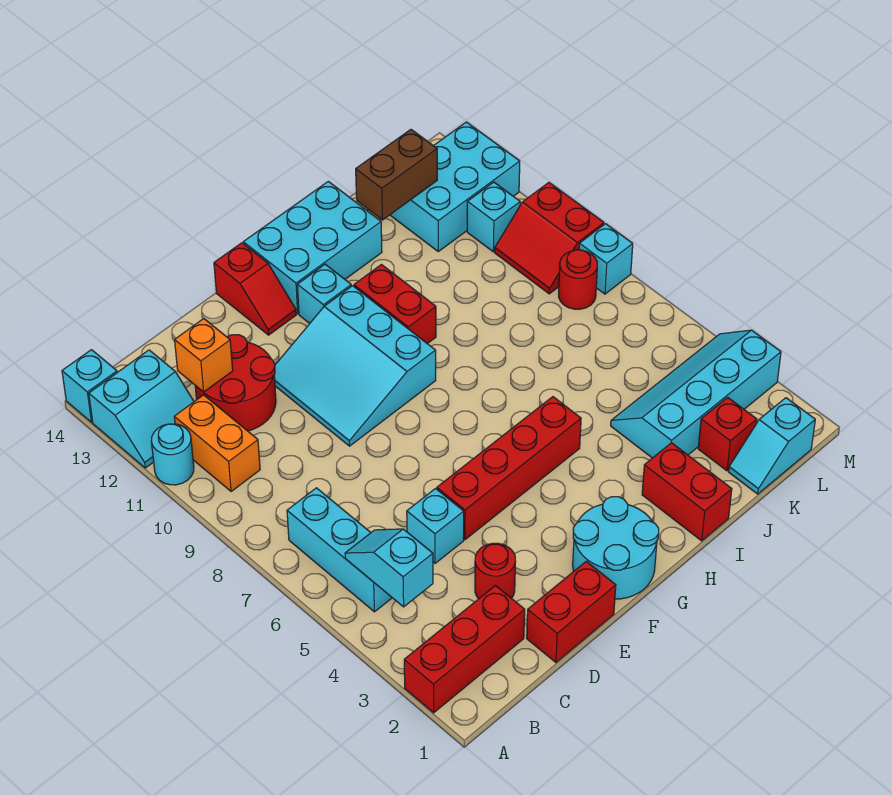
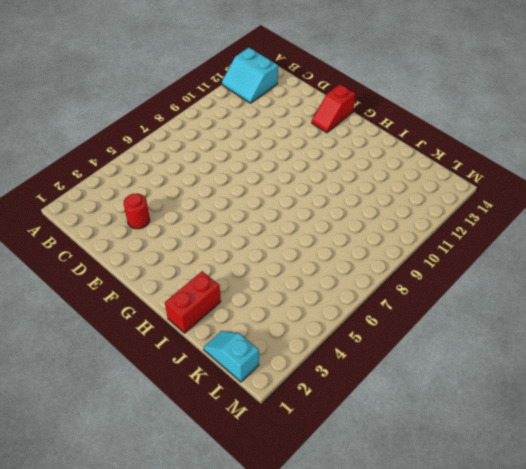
none -> red brick A2:C2 level 1
none -> cyan round brick A11 level 1
none -> cyan brick A14 level 1

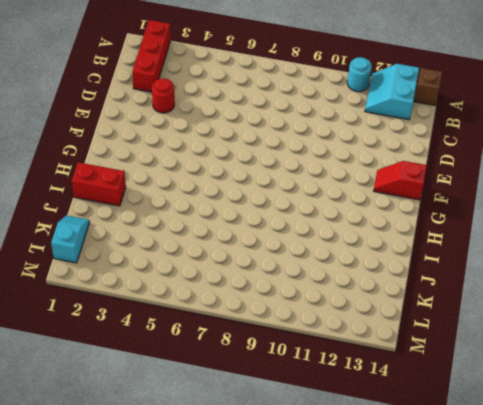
brown brick A14 level 1 -> cyan brick A14 level 1
none -> cyan brick B5:B7 level 1
none -> orange brick B10:B11 level 1
none -> red round brick C11:D12 level 1

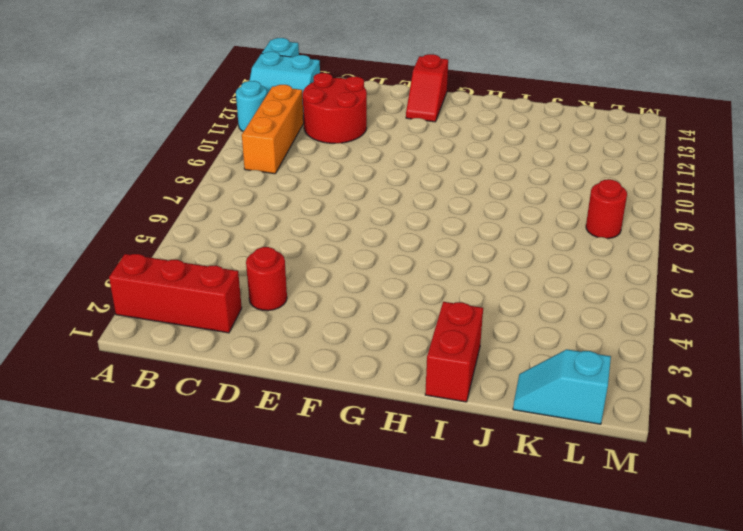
orange brick B9:B11 level 1 -> orange brick B10:B11 level 1
none -> cyan brick B5:B7 level 1
none -> red brick D1:E1 level 1
none -> cyan brick D5 level 1

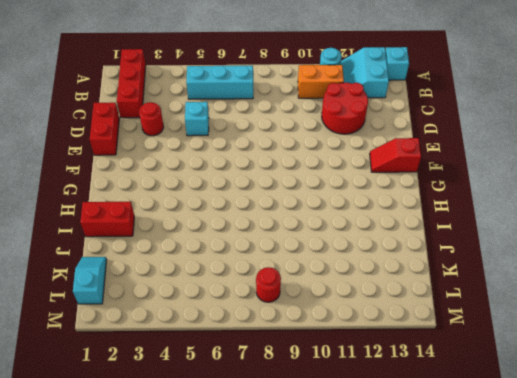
none -> red brick E5:H5 level 1
none -> cyan slope E9:G11 level 1 top G
none -> cyan round brick F1:G2 level 1

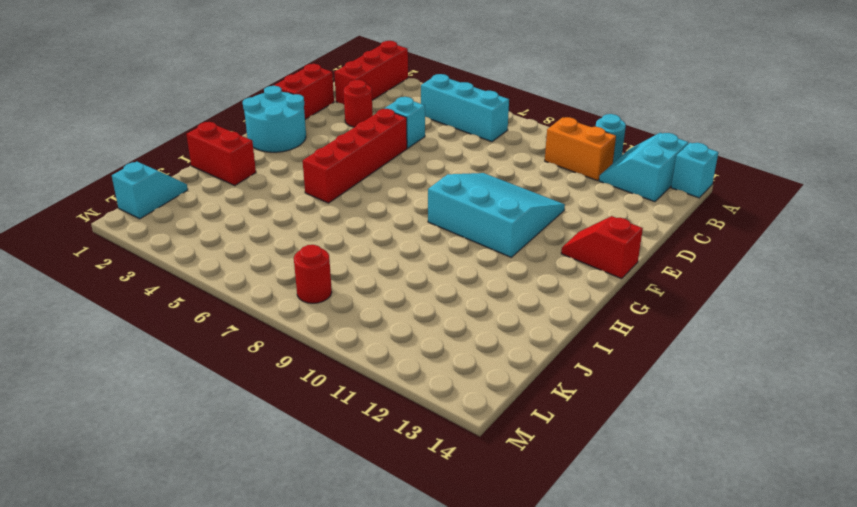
none -> red round brick C11:D12 level 1
none -> cyan brick G12 level 1
none -> cyan brick G13:I14 level 1

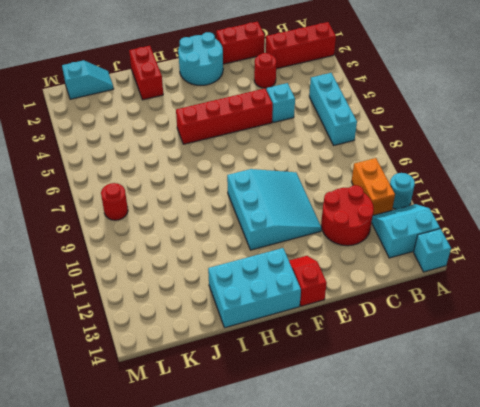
none -> cyan brick G12 level 1
none -> red brick H10:H11 level 1
none -> cyan slope J3:M4 level 1 top 3

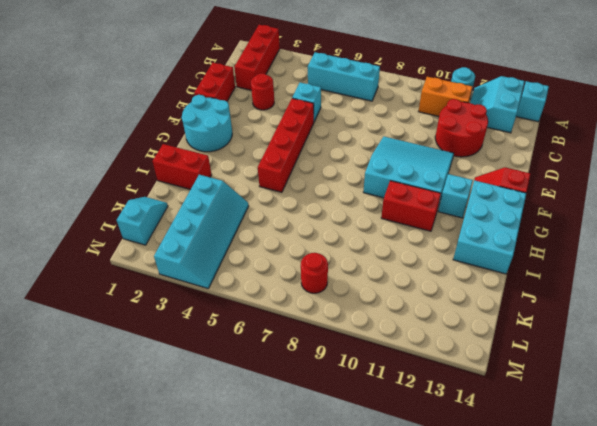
none -> red brick K2 level 1
none -> cyan brick K12:M13 level 1
none -> red slope L9:M10 level 1 top M

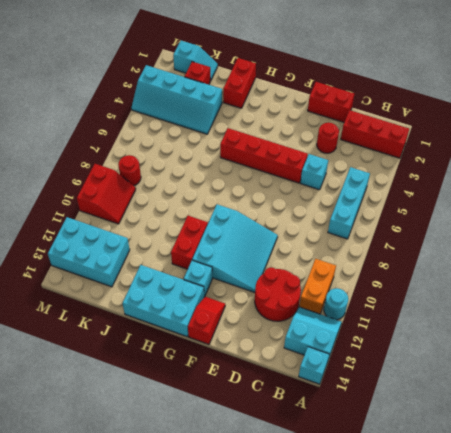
none -> cyan round brick F1:G2 level 1
none -> cyan brick L11 level 1
none -> cyan brick M8 level 1

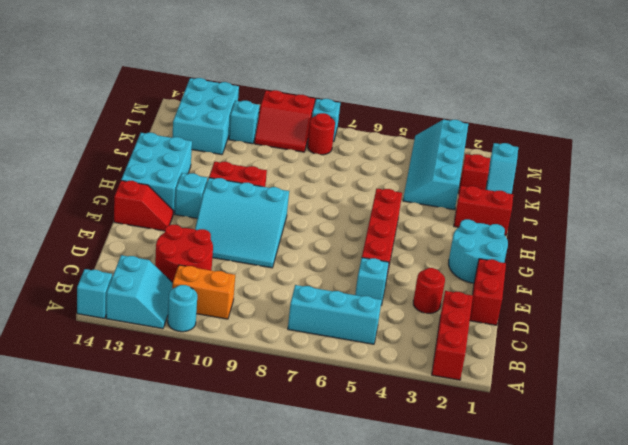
none -> cyan slope B4:B5 level 2 top 4
none -> orange brick C12 level 2
none -> brown brick J13:K13 level 2

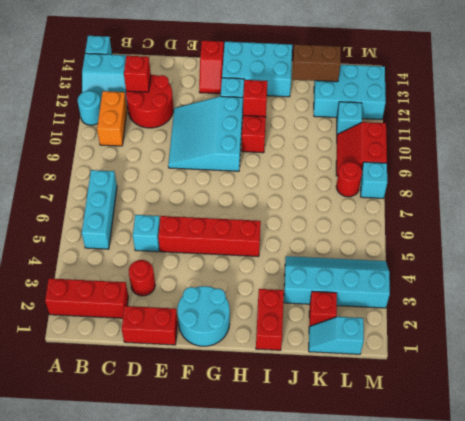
red brick C12 level 2 -> orange brick C12 level 2
red brick H11 level 2 -> none
none -> cyan slope B4:B5 level 2 top 4

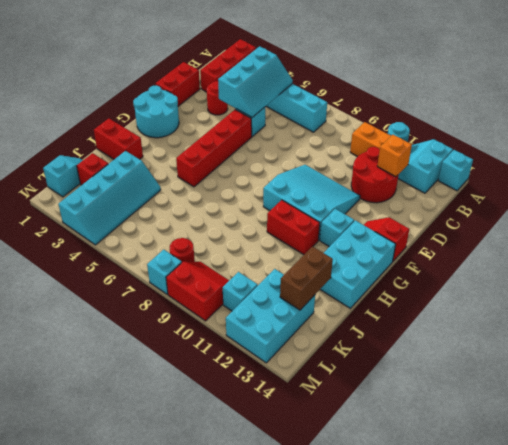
cyan slope B4:D5 level 2 top 4 -> cyan slope B4:B5 level 2 top 4

